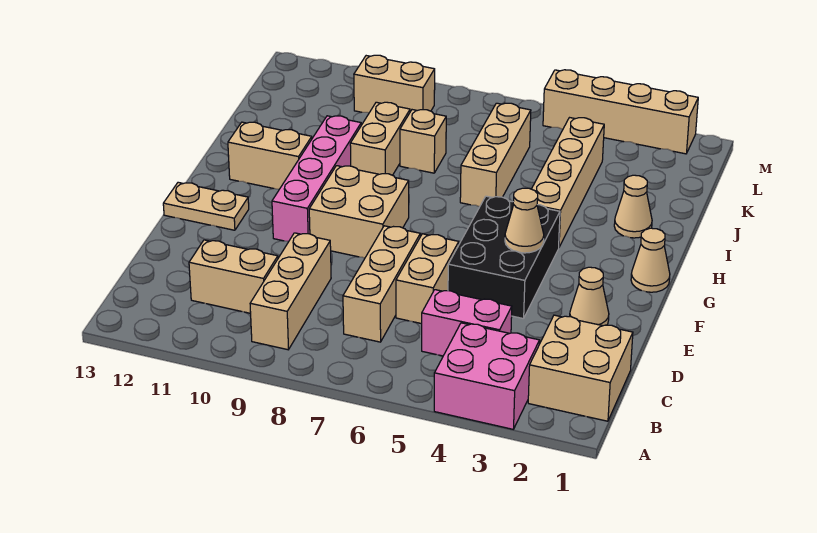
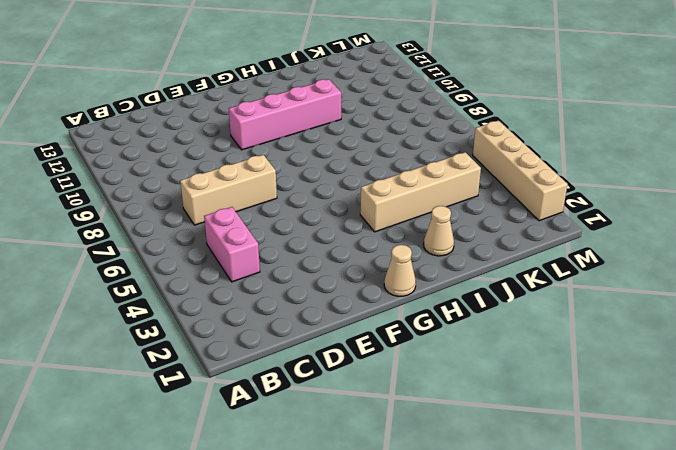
none -> pink brick A3:B4 level 1
none -> tan brick B1:C2 level 1
none -> tan brick B9:D9 level 1

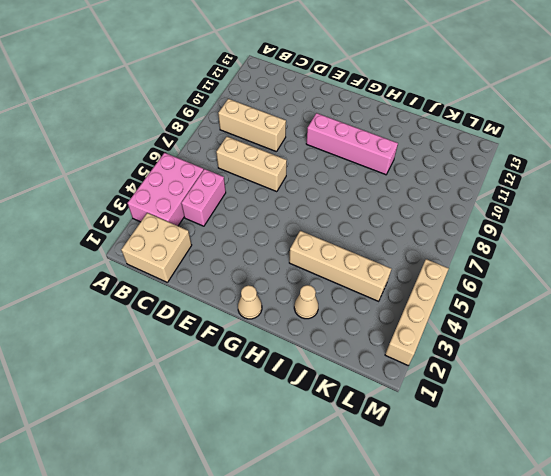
pink brick A3:B5 level 1 -> pink brick A3:B4 level 1
none -> tan brick C10:C11 level 1
none -> tan brick D6:E6 level 1
none -> tan cone E2 level 1

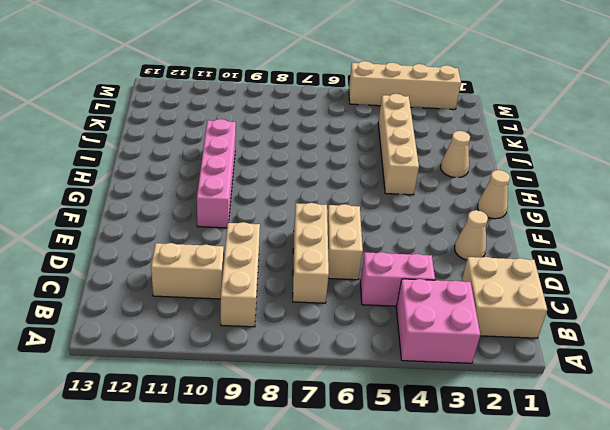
none -> black brick E4:G5 level 1
none -> tan brick F8:G9 level 1
none -> tan plate F12:F13 level 1

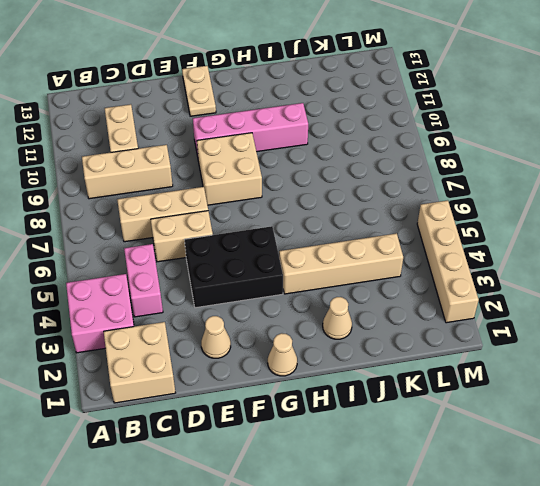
none -> tan brick H11:H12 level 1
none -> tan brick I6:K6 level 1
none -> tan brick I9:J9 level 1

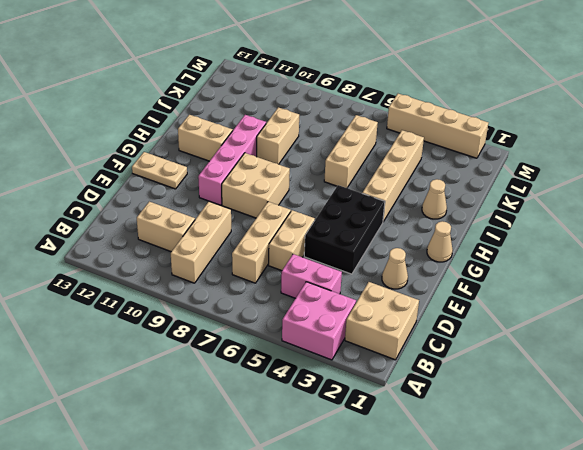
none -> tan brick J8 level 1
none -> tan brick L9:L10 level 1
none -> tan cone F4 level 2

